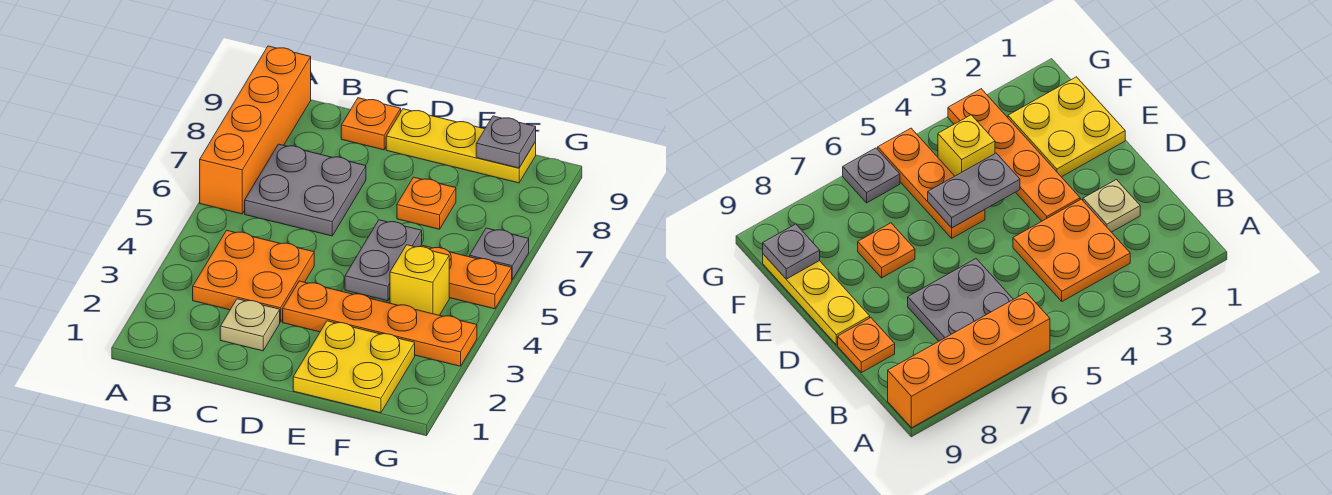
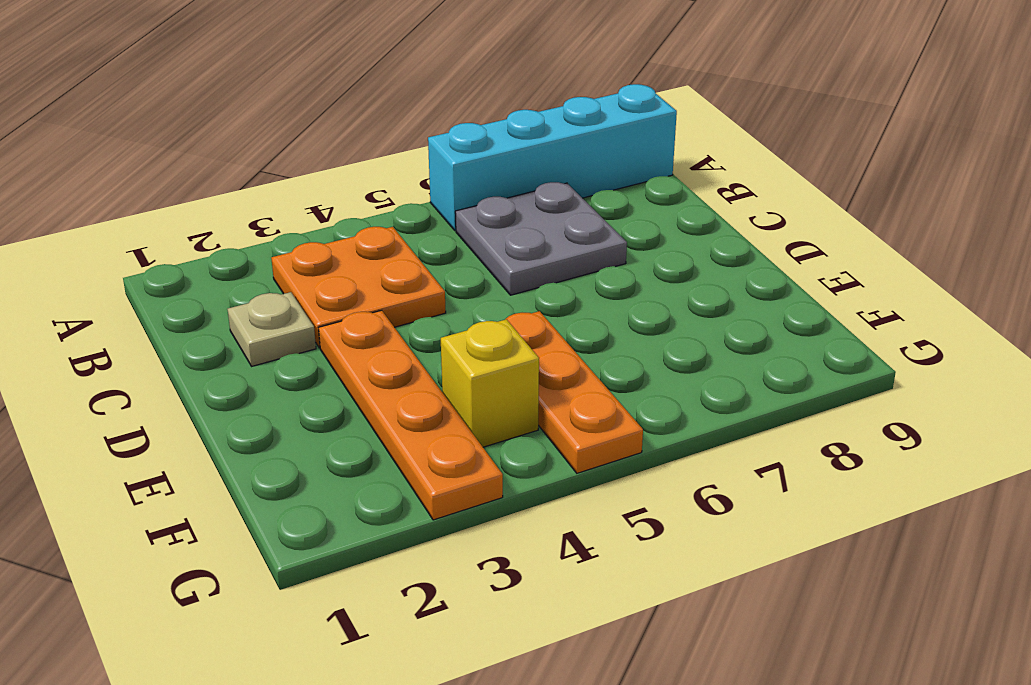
cyan brick A6:A9 level 1 -> orange brick A6:A9 level 1
none -> orange plate C9 level 1
none -> yellow plate D9:F9 level 1
none -> yellow plate E1:F2 level 1

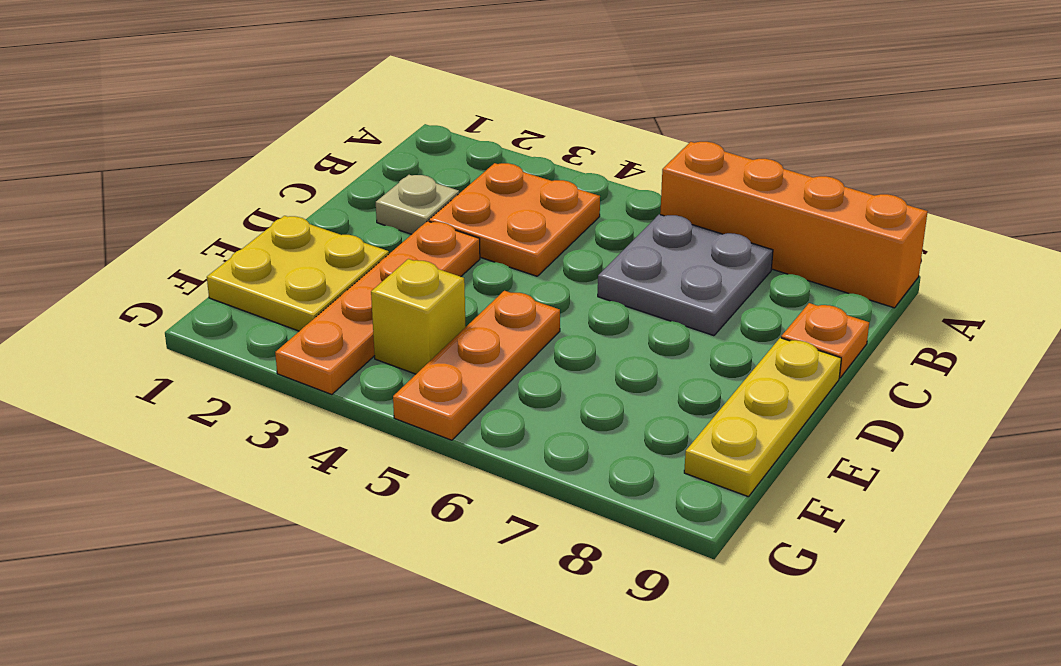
none -> orange plate E7 level 1
none -> grey plate G6 level 1
none -> grey plate E4:E5 level 2

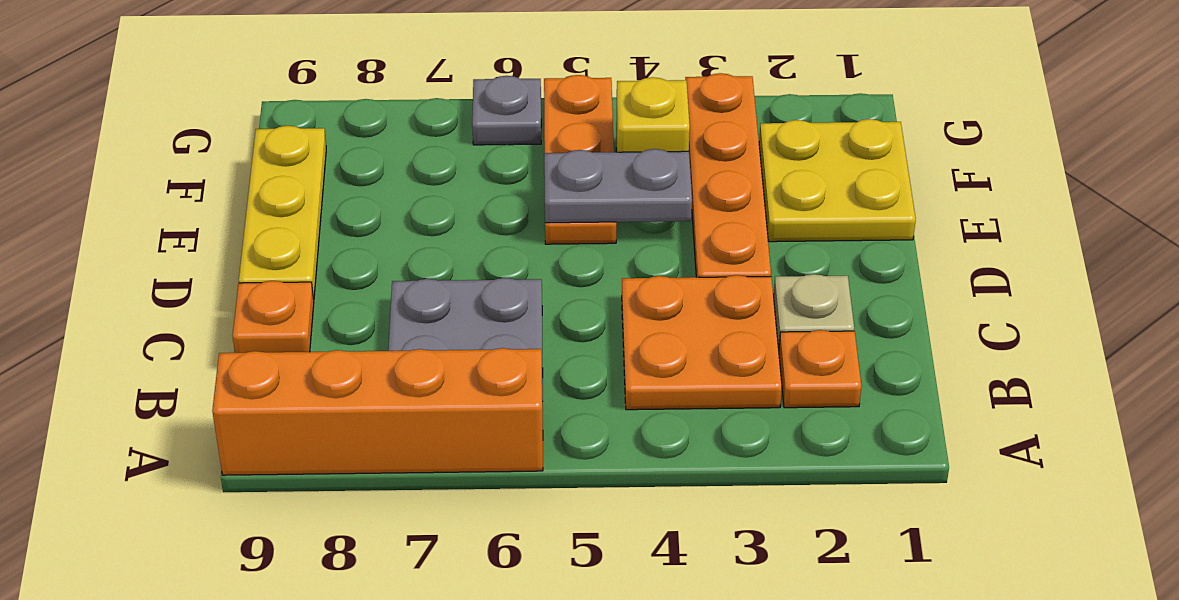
orange plate B2 level 1 -> orange plate E7 level 1
none -> grey plate F9 level 2

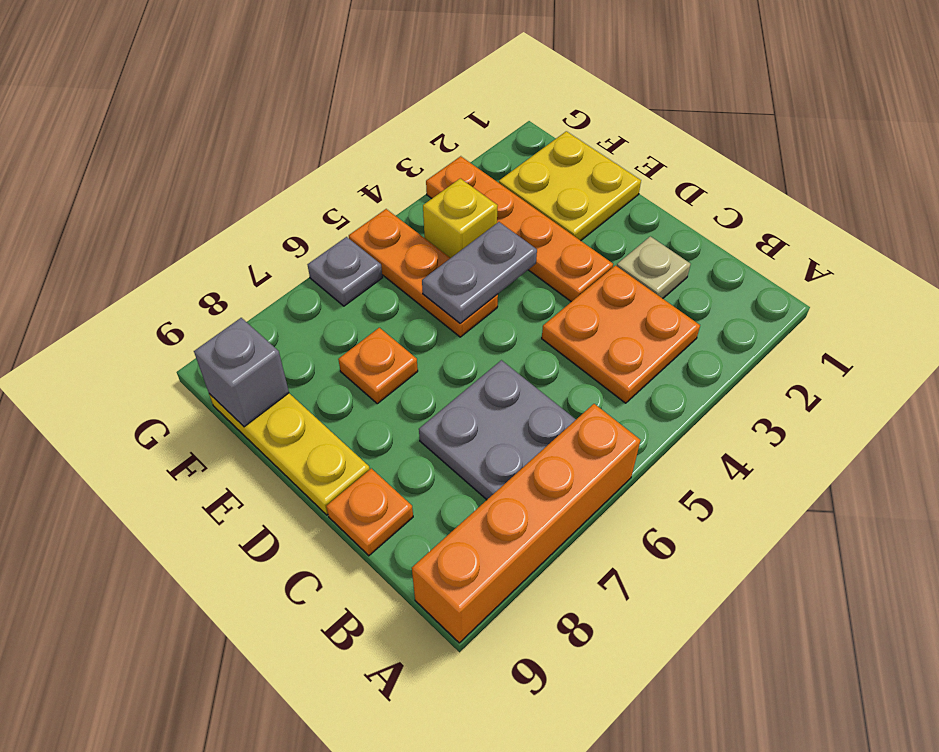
grey brick F9 level 2 -> grey plate F9 level 2

